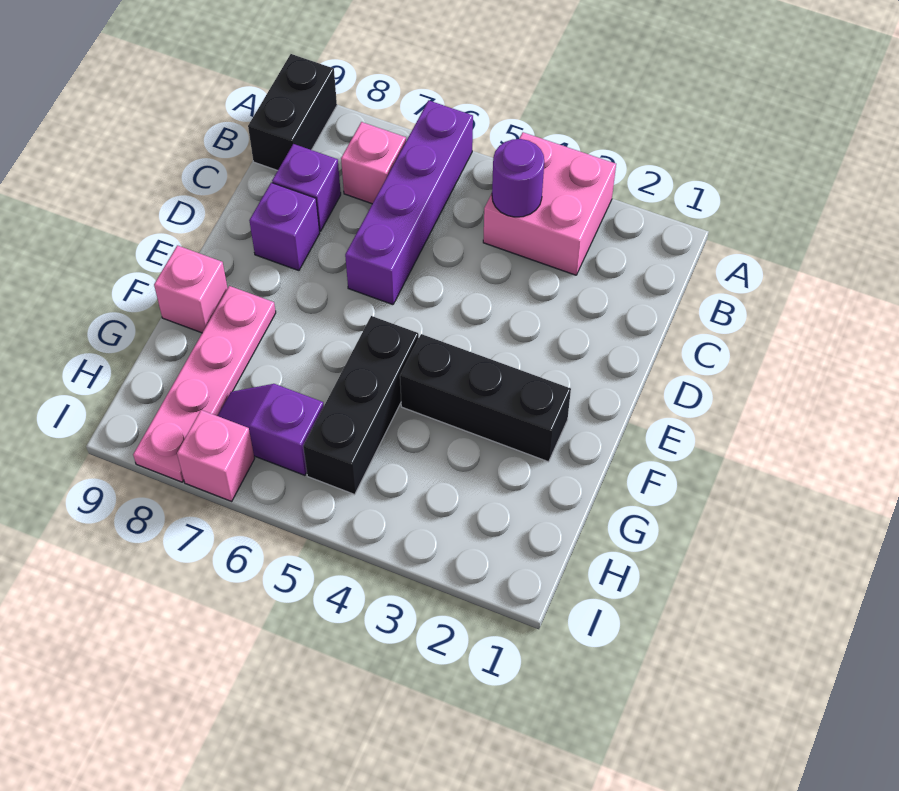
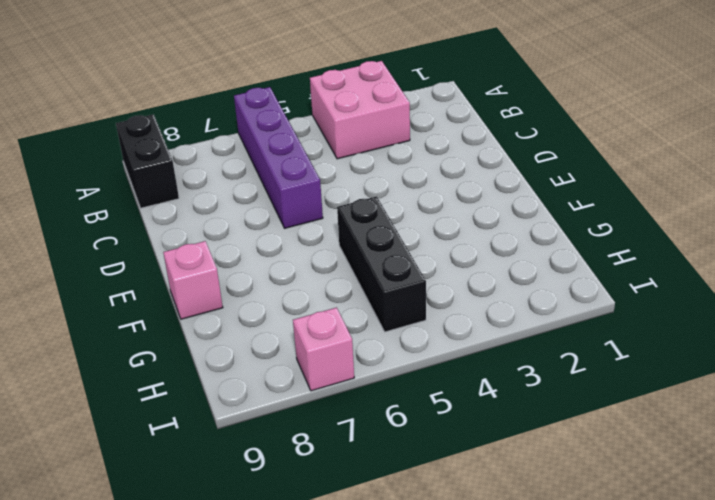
none -> pink brick B7 level 1
none -> purple brick C8 level 1
none -> purple brick D8 level 1

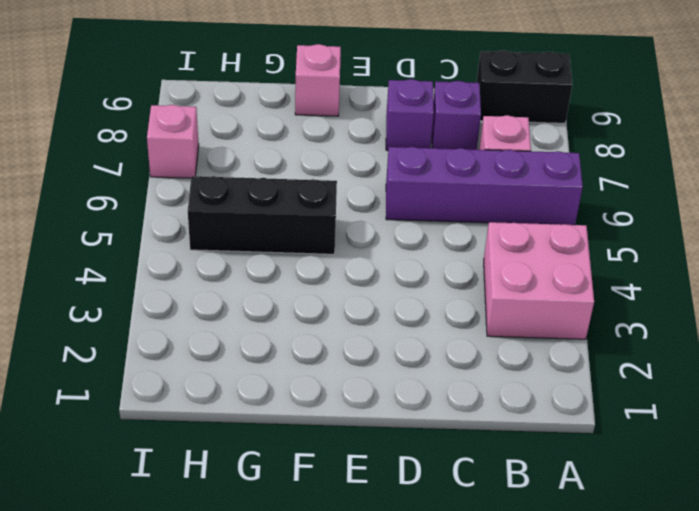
none -> black brick F2:F4 level 1
none -> pink plate F8:I8 level 1
none -> purple slope H6:H7 level 1 top 6

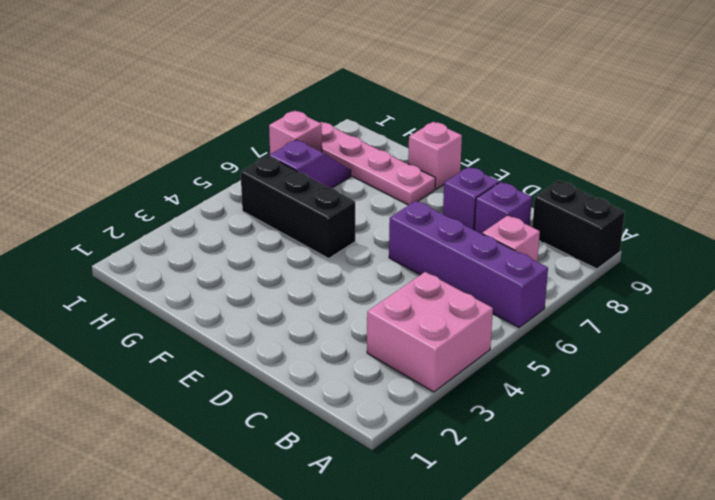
none -> black brick F2:F4 level 1
none -> purple round brick B4 level 2

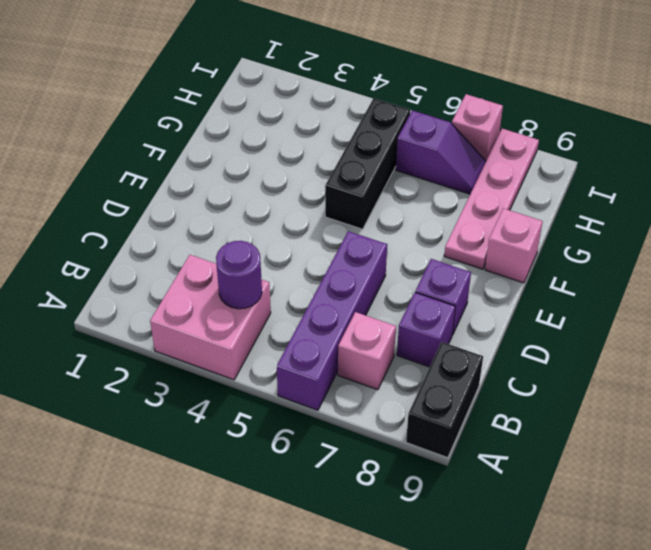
none -> black brick F2:F4 level 1

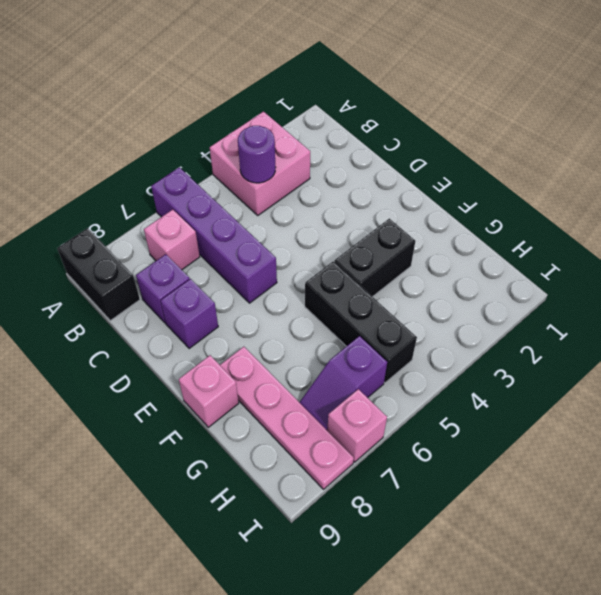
black brick F3:F4 level 1 -> black brick F2:F4 level 1

